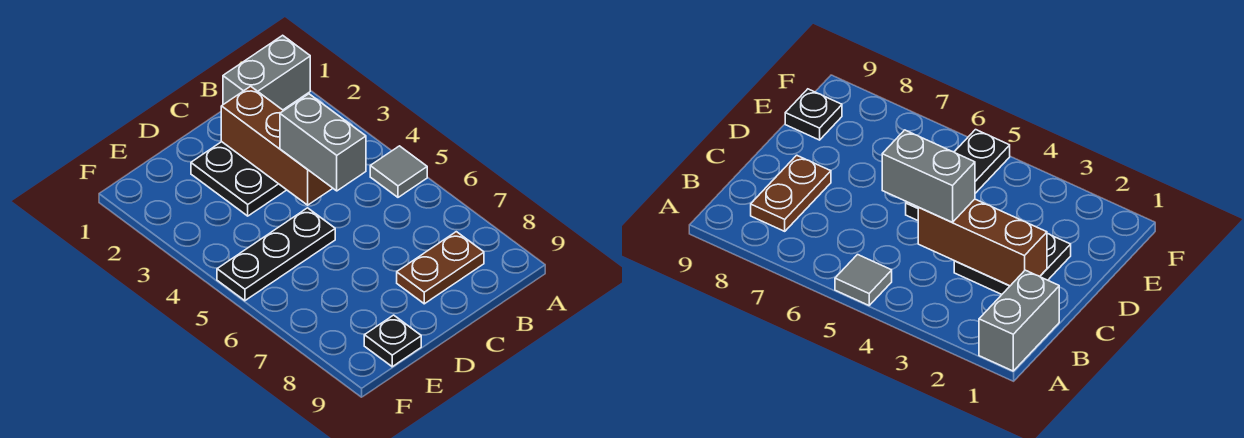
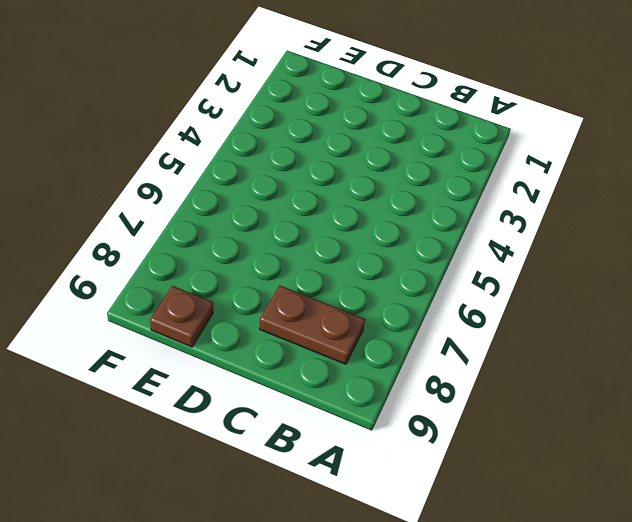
brown plate E9 level 1 -> black plate E9 level 1
none -> grey brick A1:B1 level 1
none -> grey tile A5 level 1

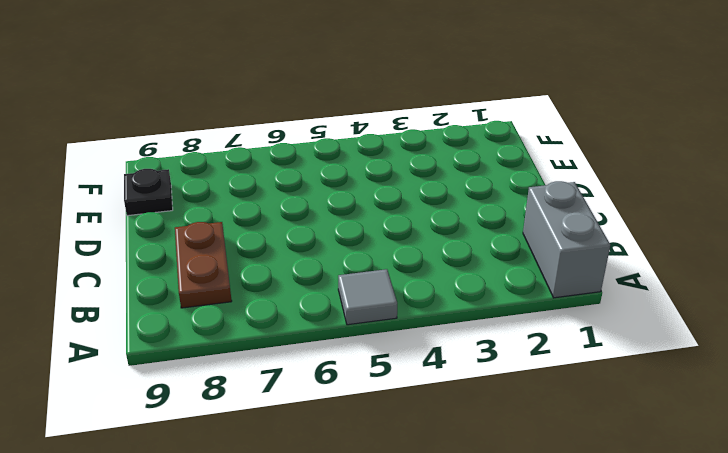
none -> black plate C2:D3 level 1
none -> black plate D5:F5 level 1

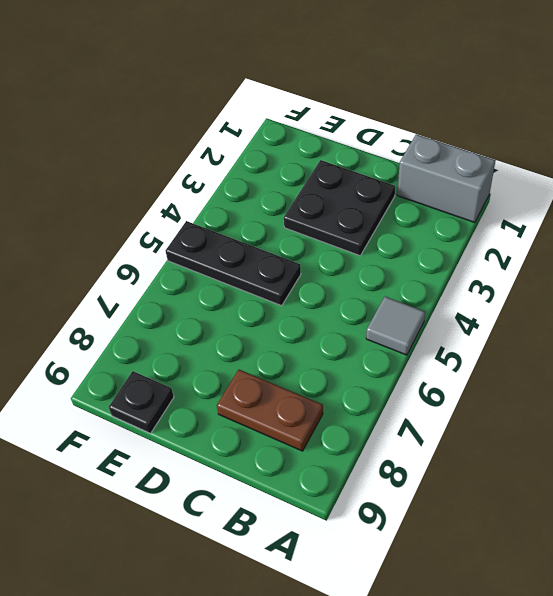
none -> brown brick C2:C4 level 2
none -> grey brick C4:C5 level 3

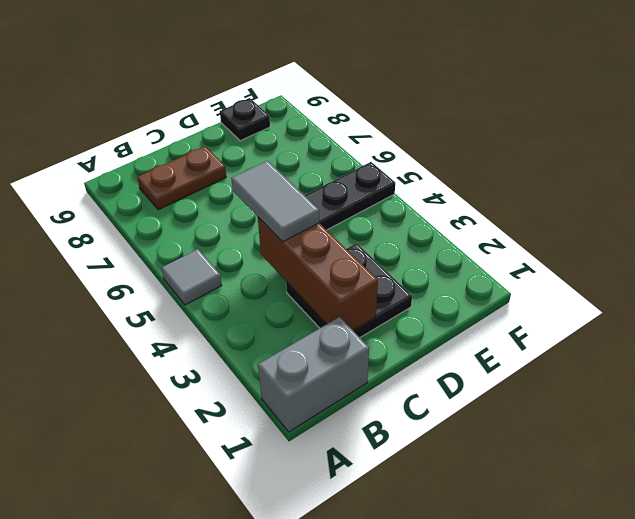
grey tile C4:C5 level 3 -> grey brick C4:C5 level 3

